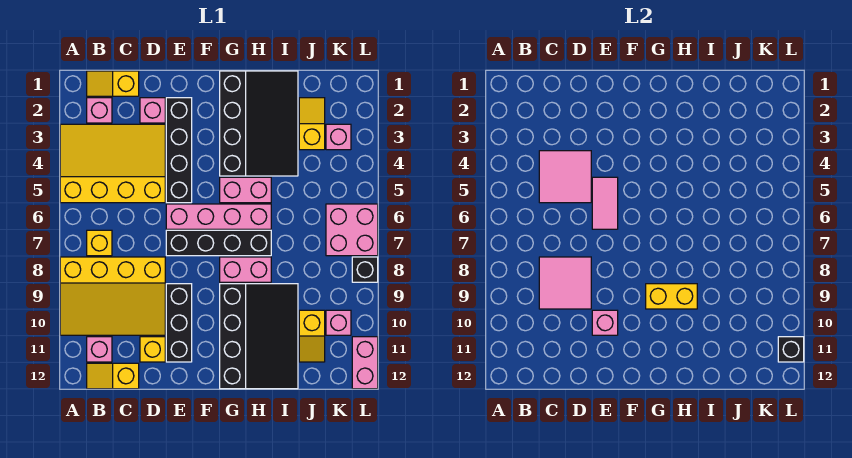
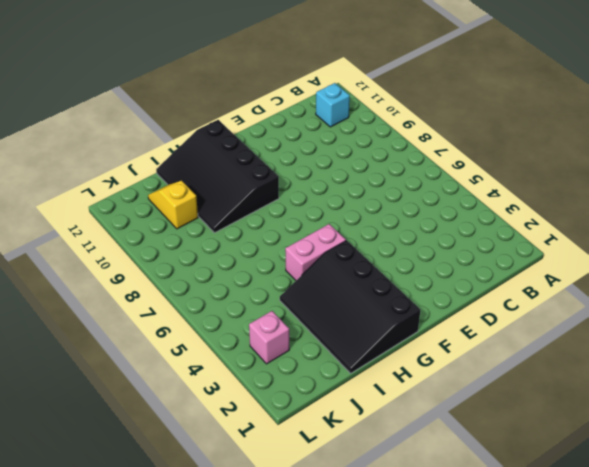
cyan brick B11 level 1 -> pink brick B11 level 1
none -> yellow slope A3:D5 level 1 top 5
none -> yellow slope A8:D10 level 1 top 8
none -> yellow slope B1:C1 level 1 top C
none -> pink brick B2 level 1

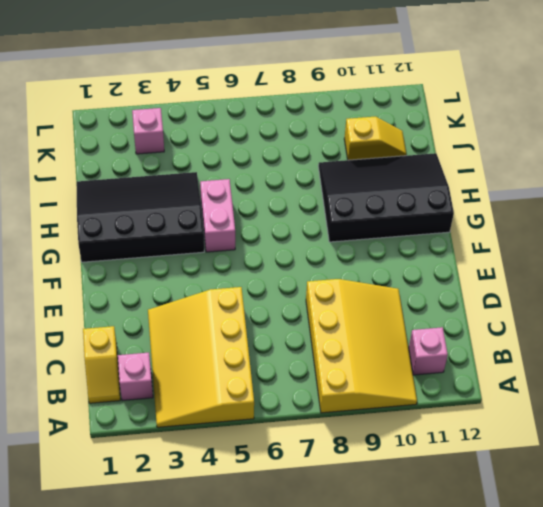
none -> yellow brick B7 level 1
none -> yellow slope B12:C12 level 1 top C
none -> pink brick D2 level 1
none -> yellow brick D11 level 1

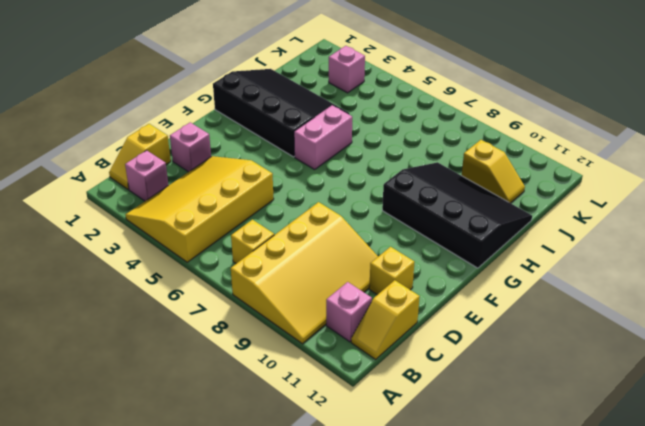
none -> black brick E2:E5 level 1
none -> pink brick E6:H6 level 1
none -> black brick E7:H7 level 1
none -> black brick E9:E11 level 1

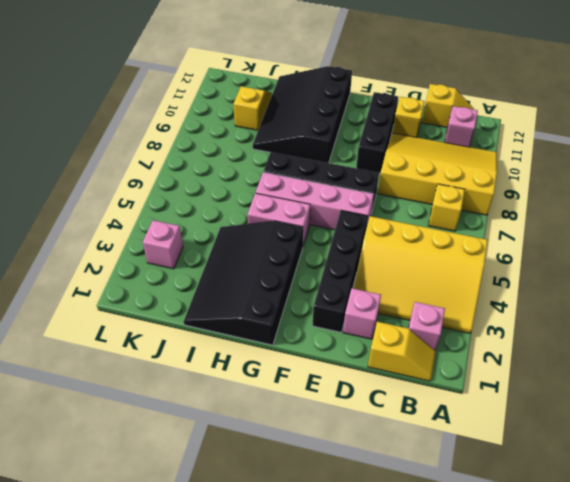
none -> pink brick G8:H8 level 1
none -> yellow slope J2:J3 level 1 top 3
none -> pink brick K6:L7 level 1
none -> pink brick K10 level 1

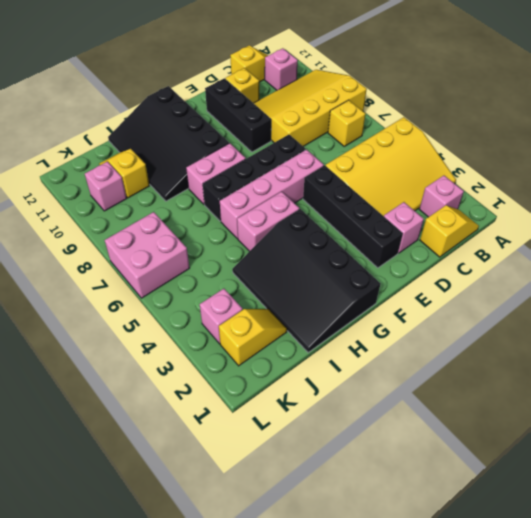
yellow slope J2:K2 level 1 top K -> yellow slope J2:J3 level 1 top 3
none -> black brick L8 level 1
none -> pink brick L11:L12 level 1
none -> pink tile C4:D5 level 2
none -> pink tile C8:D9 level 2

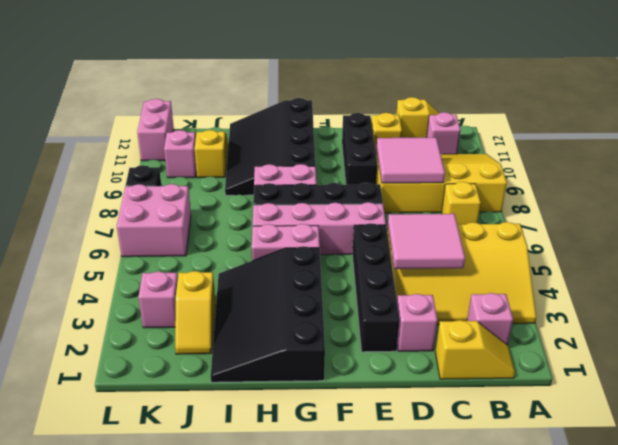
none -> pink tile E5:E6 level 2
none -> pink brick E10 level 2
none -> yellow brick G9:H9 level 2
none -> black brick L11 level 2

